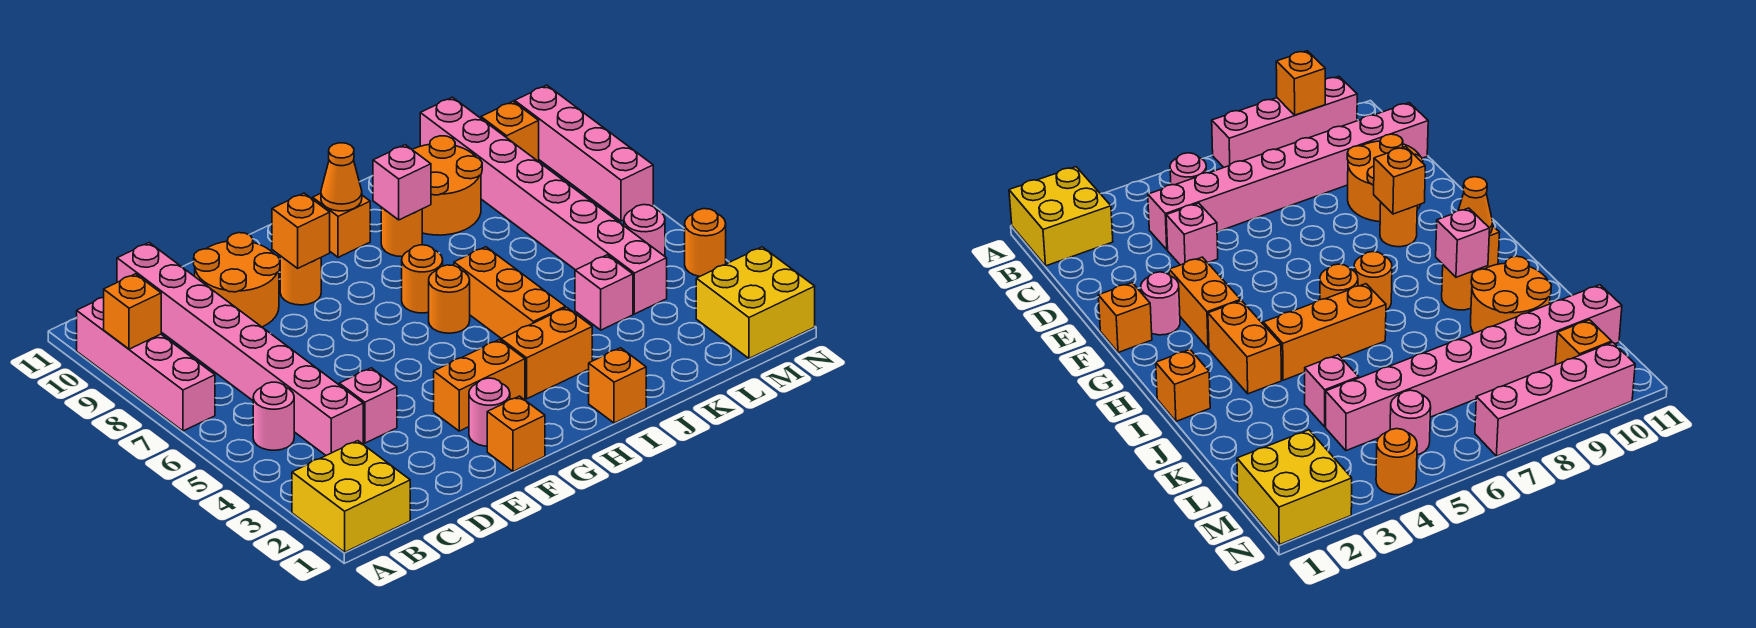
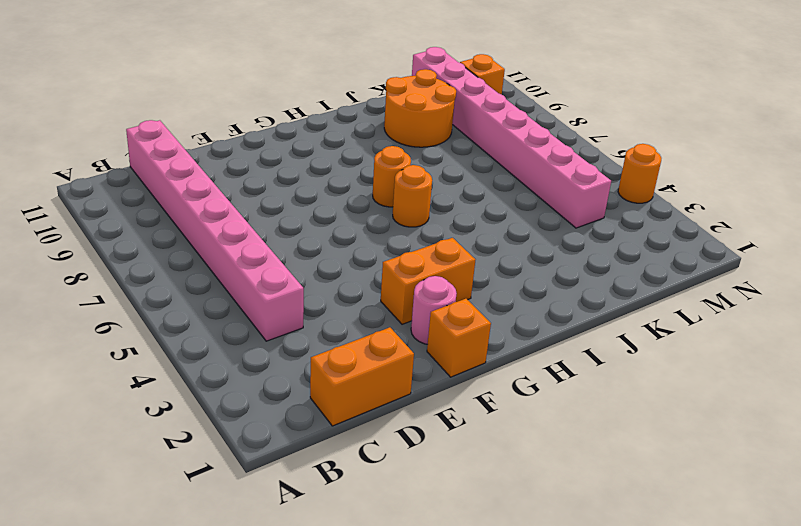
orange brick C1:D1 level 1 -> orange brick H3:I3 level 1
none -> yellow brick A1:B2 level 1
none -> pink brick A7:A10 level 1
none -> pink round brick B5 level 1

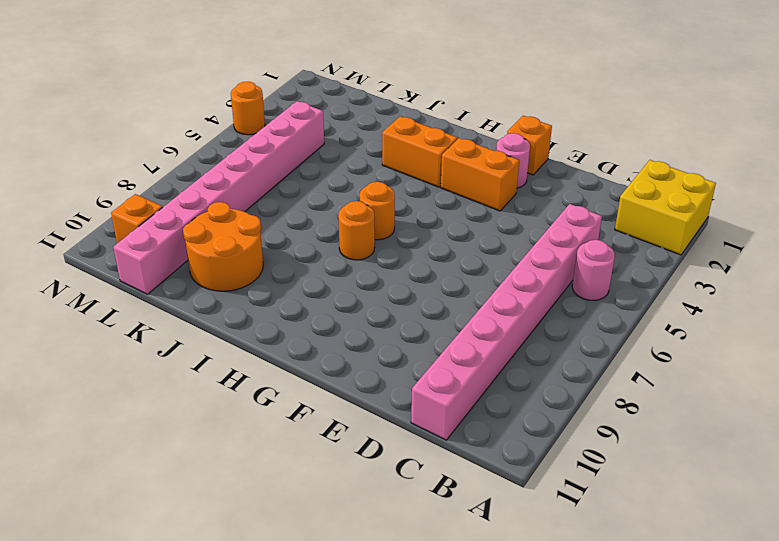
none -> pink brick A7:A10 level 1
none -> pink brick D4 level 1
none -> orange round brick D9:E10 level 1

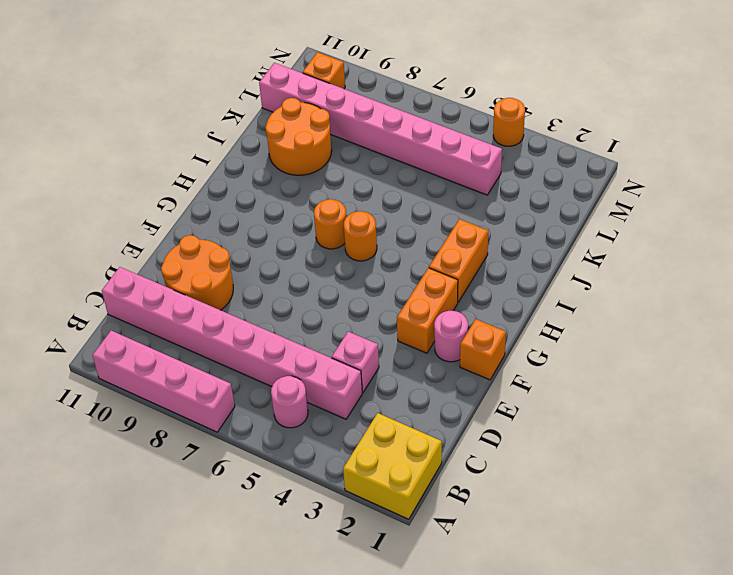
none -> orange round brick F9 level 1
none -> orange brick H10 level 1
none -> orange brick I1 level 1

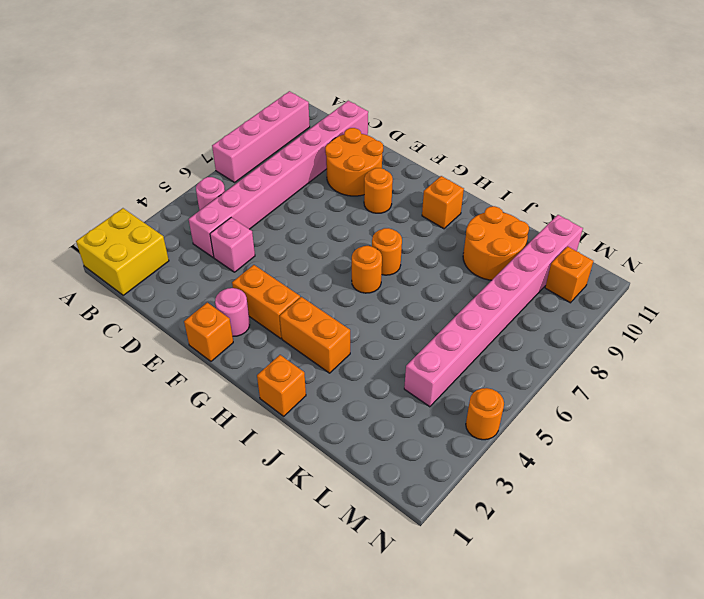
none -> orange brick I4:I6 level 1
none -> orange round brick I9 level 1
none -> pink brick K4 level 1

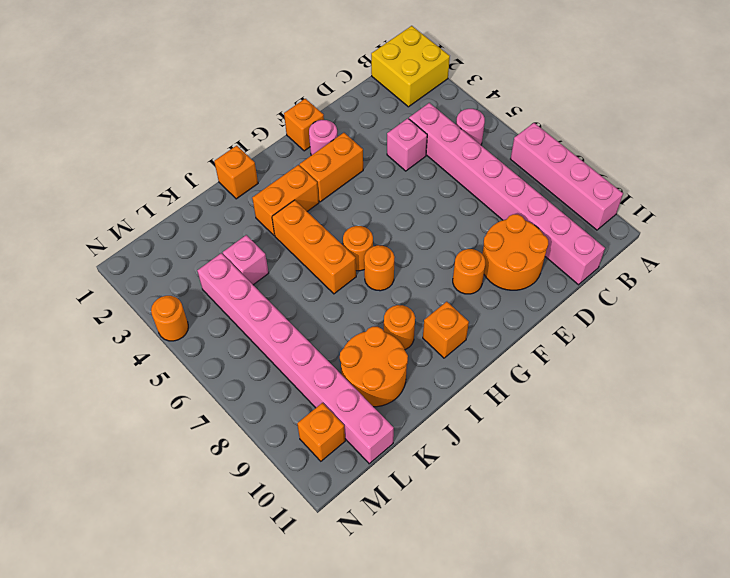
none -> yellow brick M1:N2 level 1
none -> pink round brick M5 level 1
none -> pink brick N7:N10 level 1

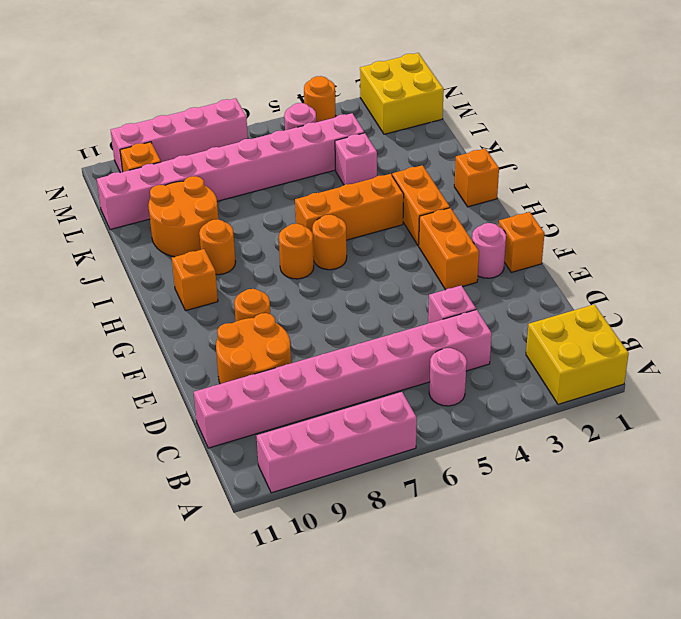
none -> orange brick A9 level 2
none -> orange brick F9 level 2
none -> orange cone H10 level 2

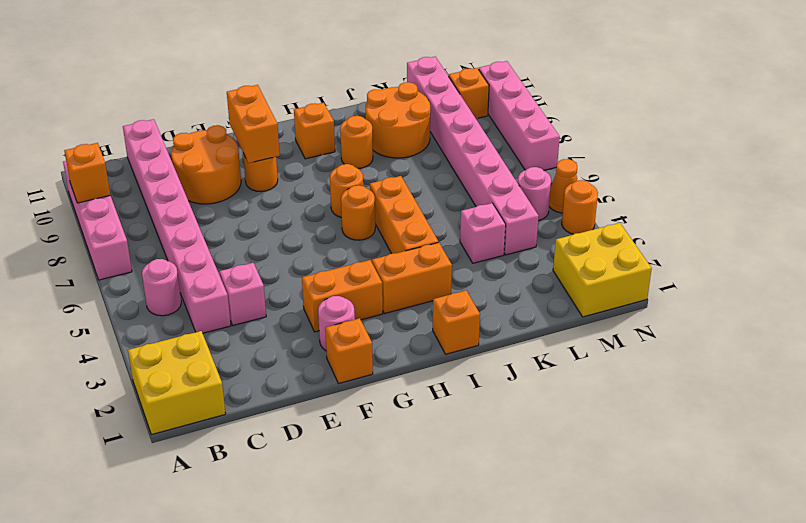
orange brick F9:F10 level 2 -> orange brick F9 level 2
orange cone N5 level 1 -> orange cone H10 level 2
none -> pink brick I9 level 2

